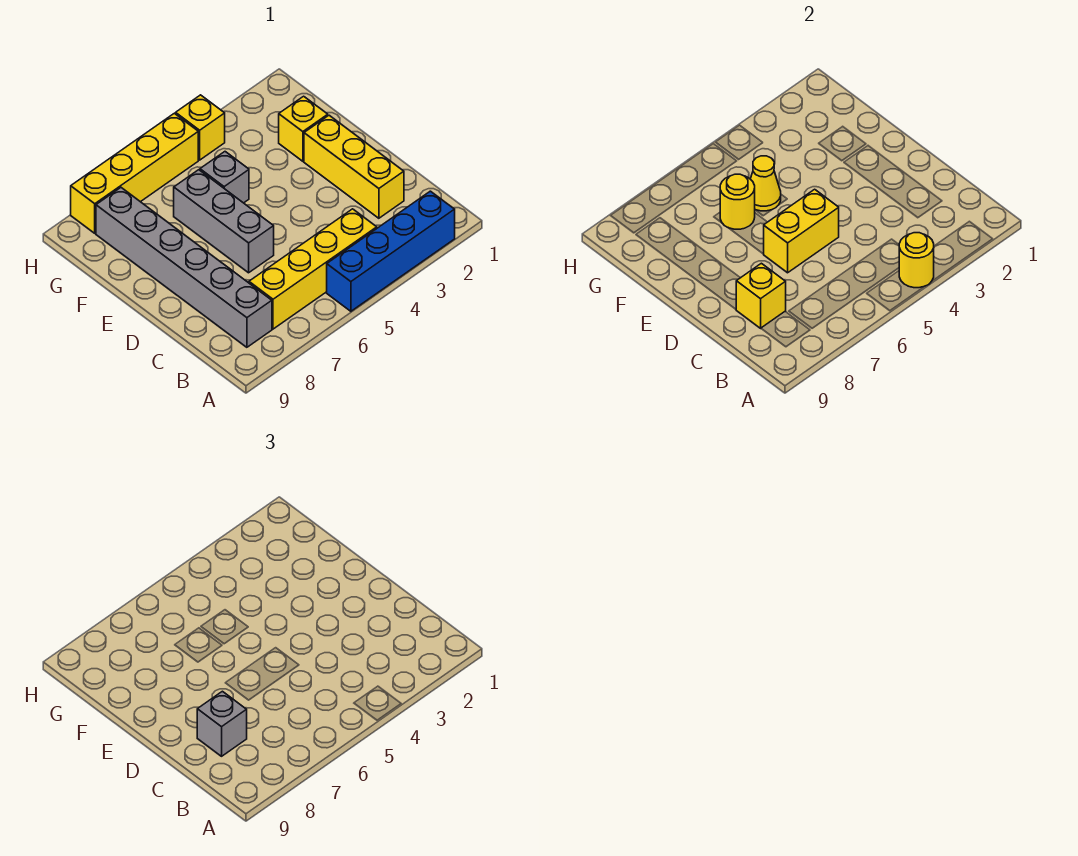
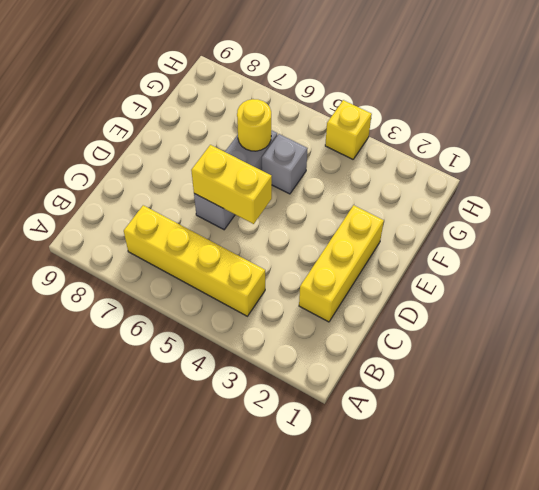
none -> blue brick A2:A5 level 1
none -> grey brick B8:G8 level 1
none -> yellow brick F2 level 1

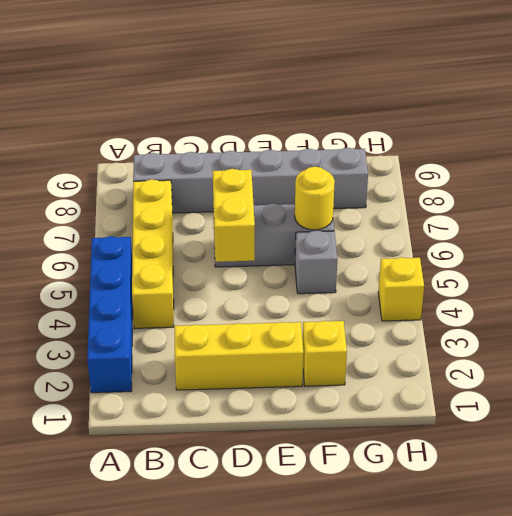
none -> yellow brick H5:H8 level 1
none -> yellow round brick A4 level 2
none -> yellow brick C8 level 2

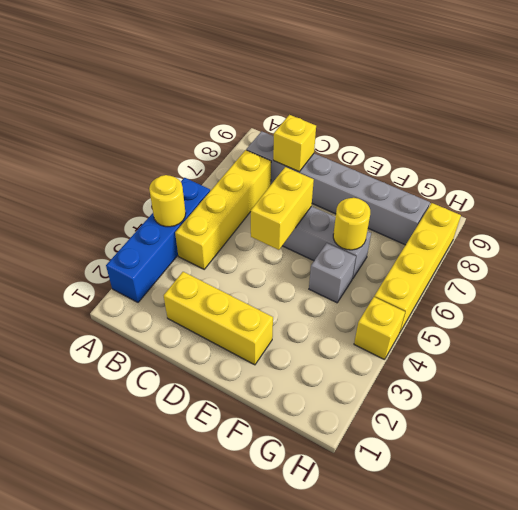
none -> yellow brick F2 level 1
none -> yellow cone F5 level 2
none -> grey brick C8 level 3

